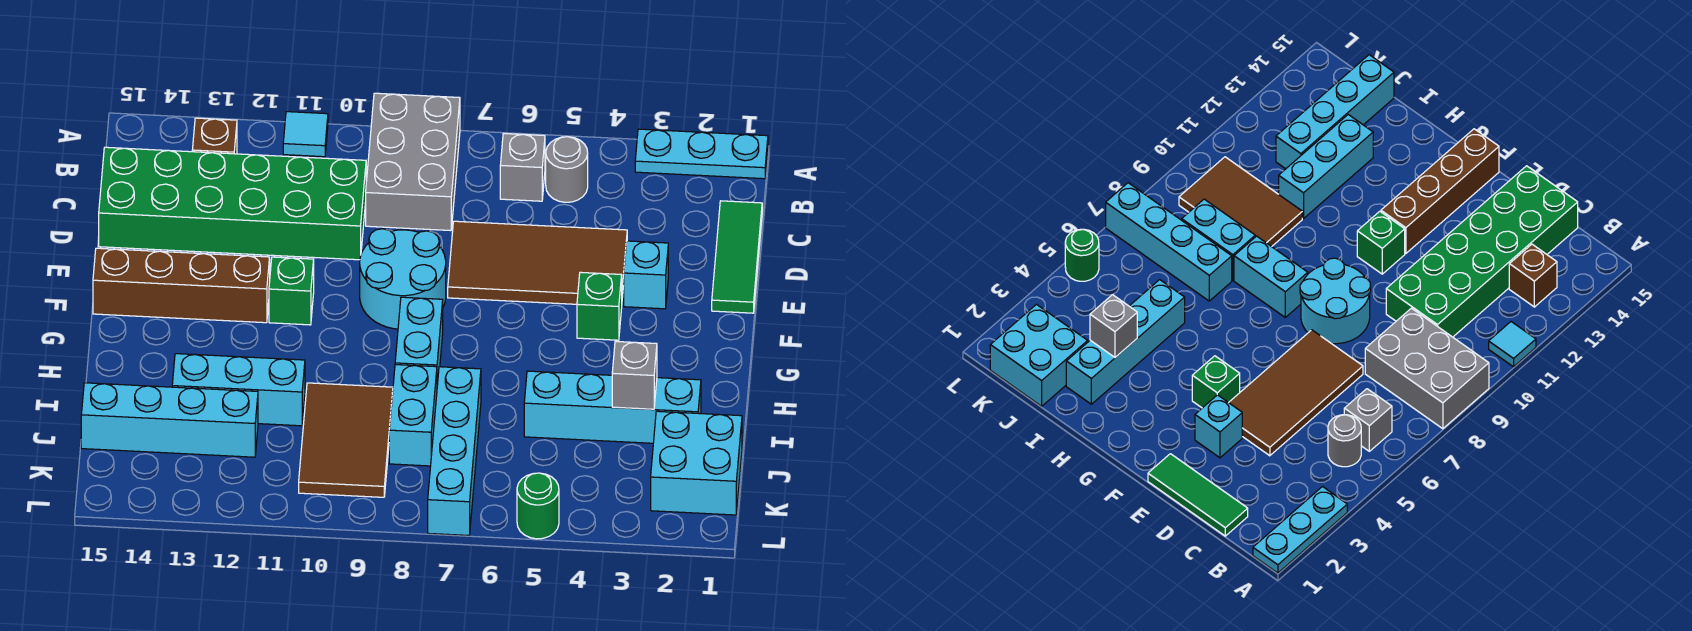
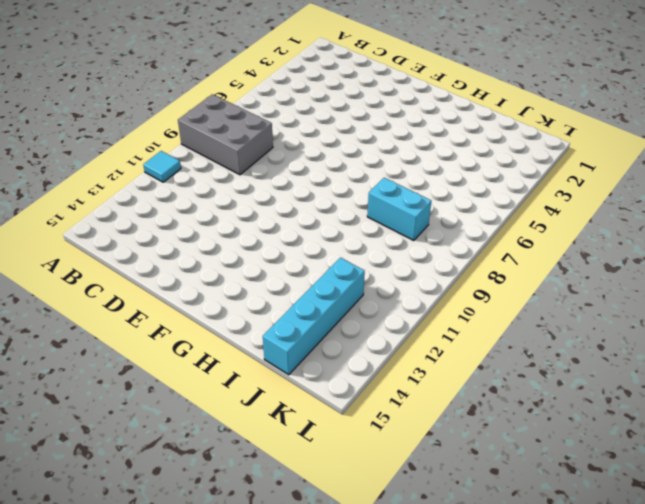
none -> cyan plate A1:A3 level 1
none -> grey round brick B5 level 1
none -> grey brick B6 level 1

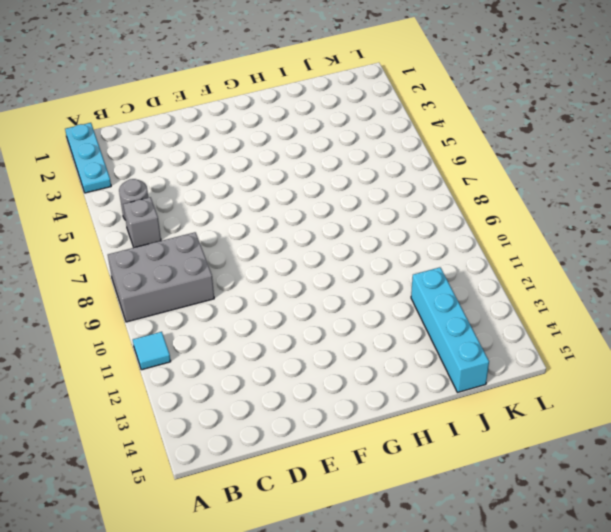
none -> brown brick B13 level 1
none -> green tile C1:E1 level 1
none -> green brick C10:D15 level 1

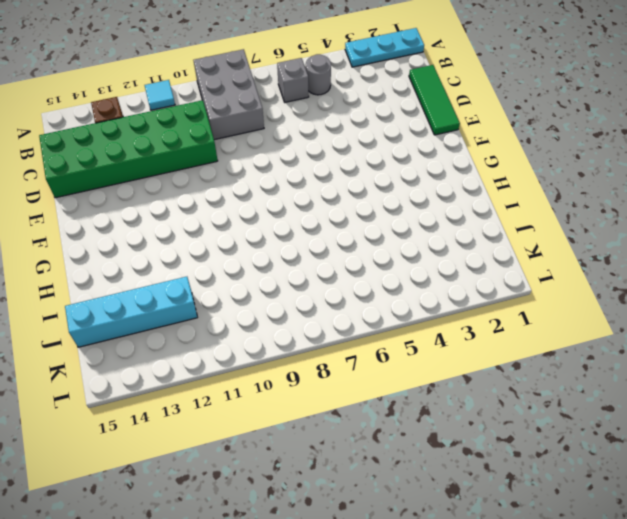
none -> brown tile D4:E7 level 1
none -> cyan brick E3 level 1
none -> cyan round brick E8:F9 level 1

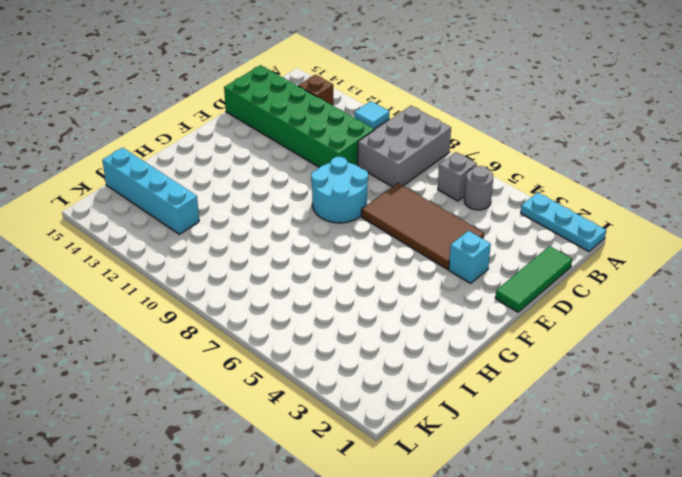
none -> green brick F4 level 1
none -> green brick F11 level 1
none -> brown brick F12:F15 level 1

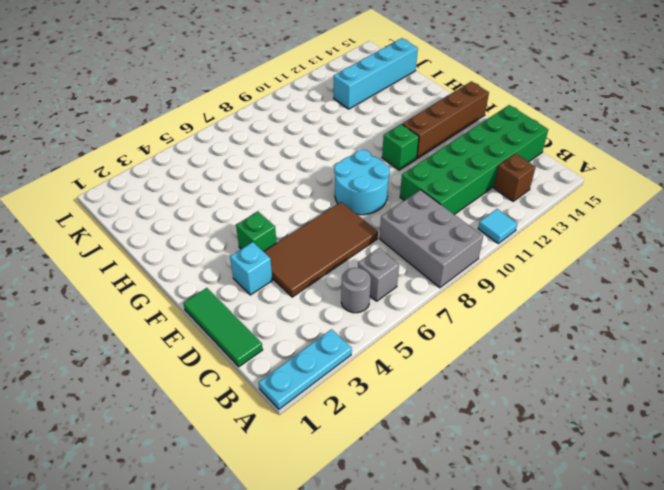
none -> cyan brick G8:H8 level 1
none -> cyan brick I2:I5 level 1
none -> cyan brick I7:L7 level 1

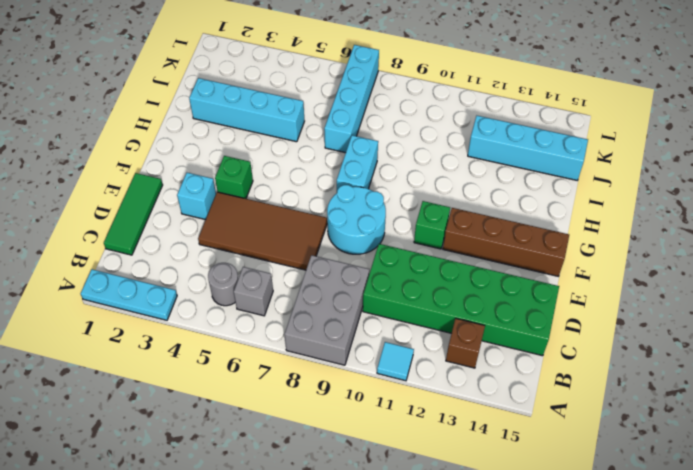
none -> cyan brick I8:J8 level 1
none -> brown tile I9:K10 level 1
none -> cyan brick I11:I13 level 1

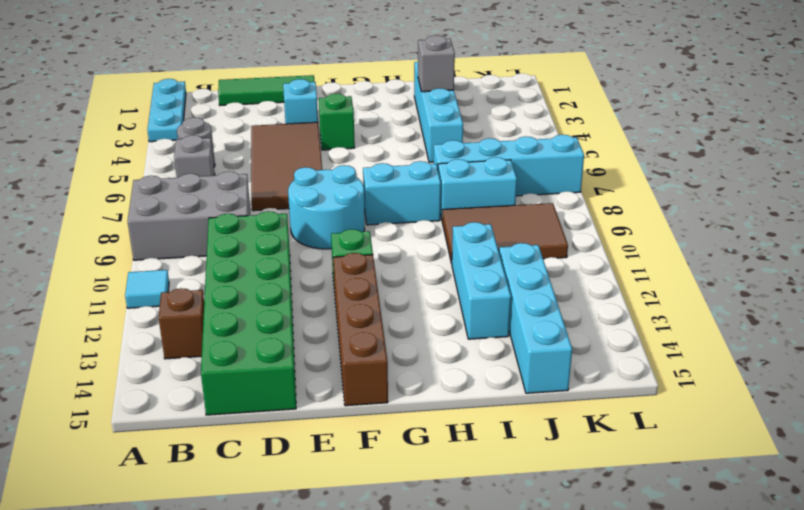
none -> cyan brick J1:K2 level 1
none -> green round brick L5 level 1

